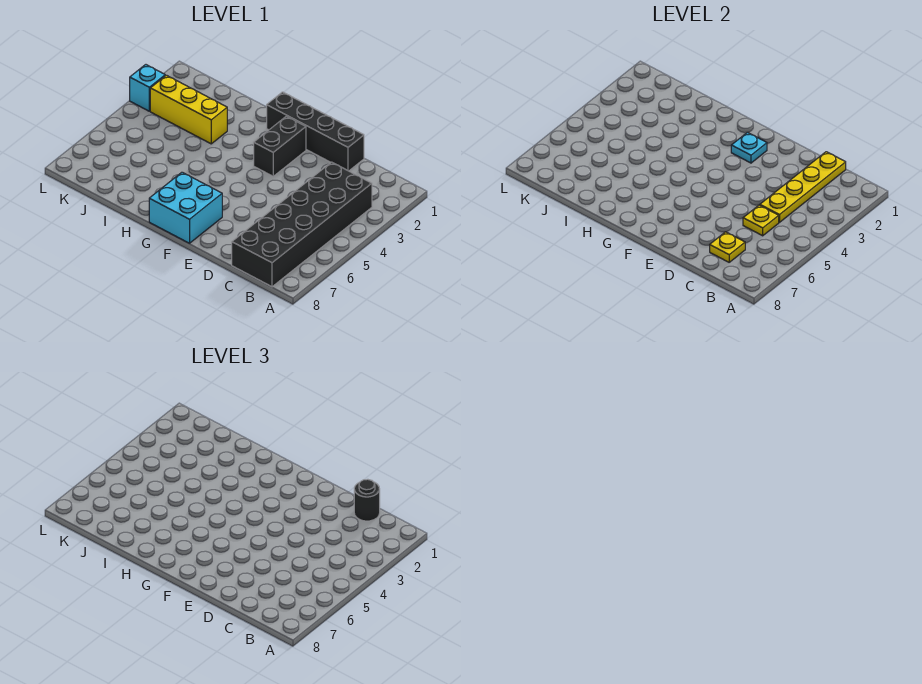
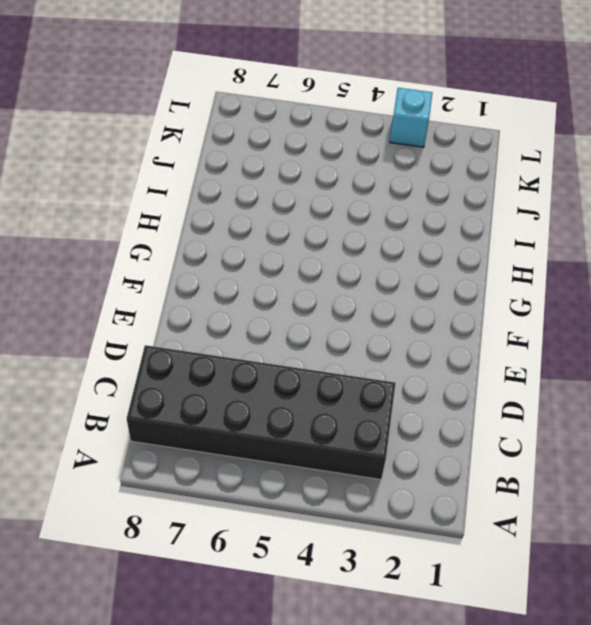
none -> black brick D1:G1 level 1
none -> black brick F2:F3 level 1

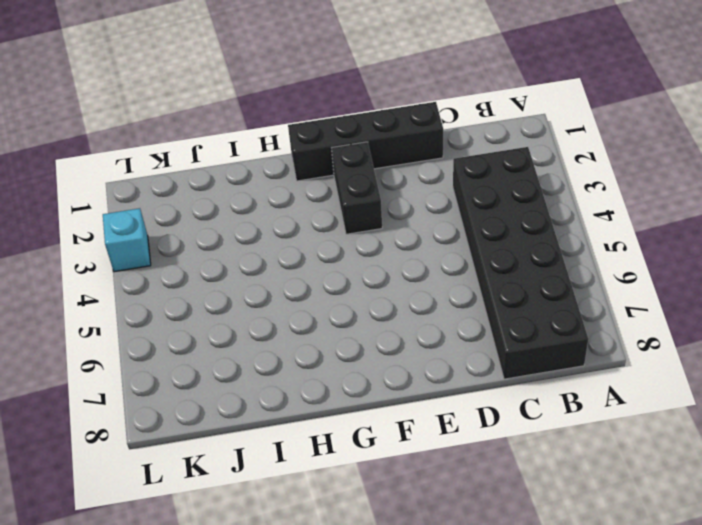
none -> cyan brick F7:G8 level 1
none -> yellow brick I3:K3 level 1

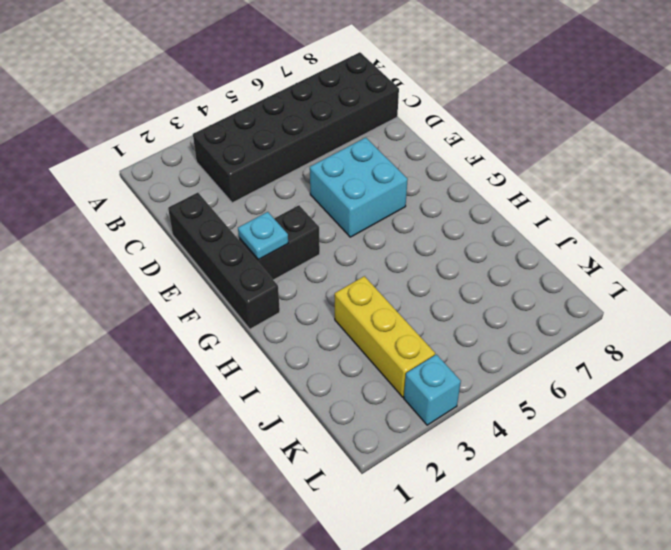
cyan brick E5:F6 level 1 -> cyan brick F7:G8 level 1
none -> yellow plate C1:C4 level 2
none -> yellow plate C5 level 2

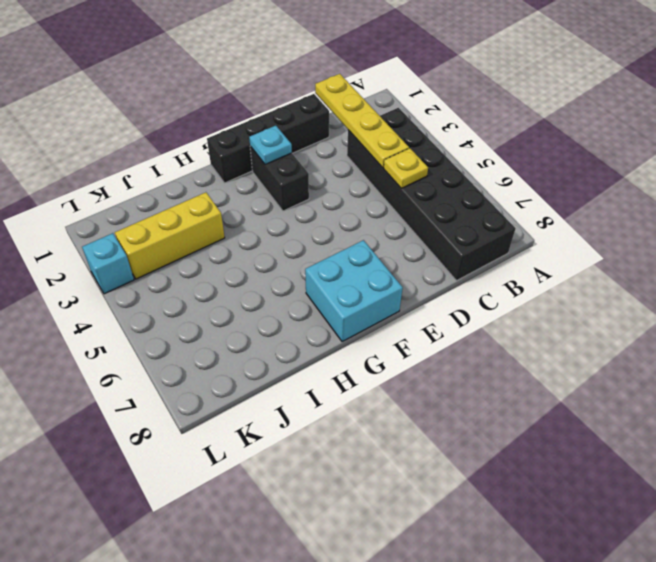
none -> yellow plate C7 level 2
none -> black round brick C1 level 3

